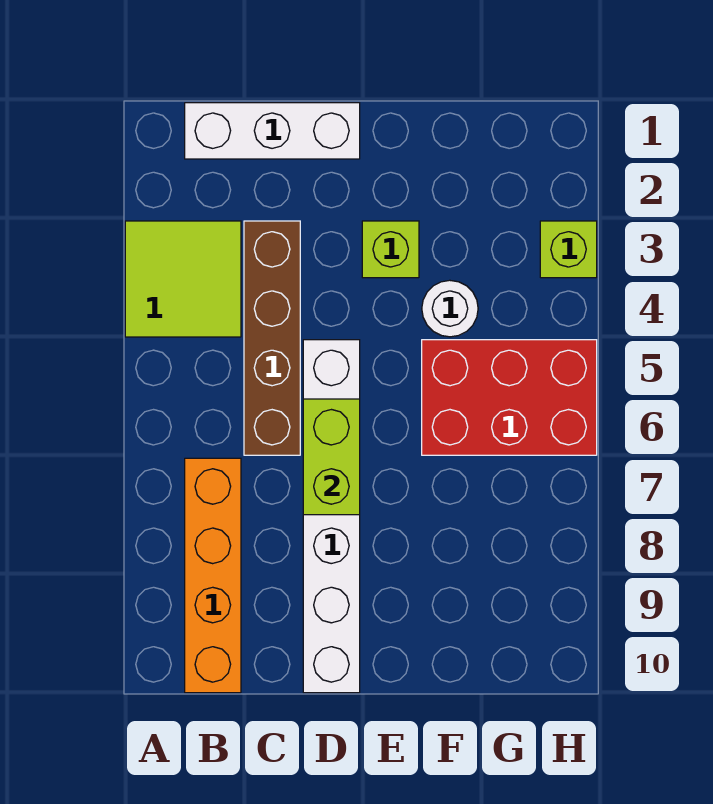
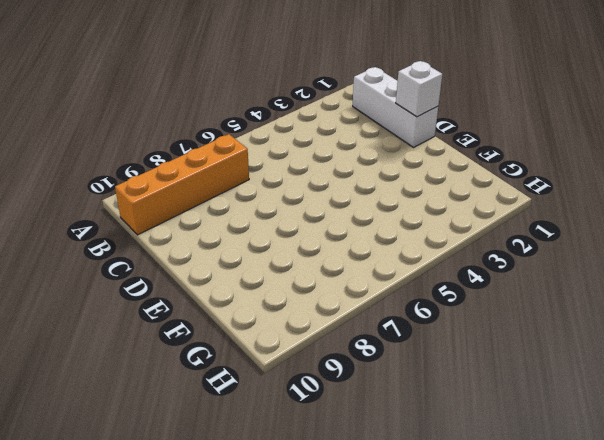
white brick D1 level 2 -> none
none -> lime tile A3:B4 level 1
none -> brown brick C3:C6 level 1

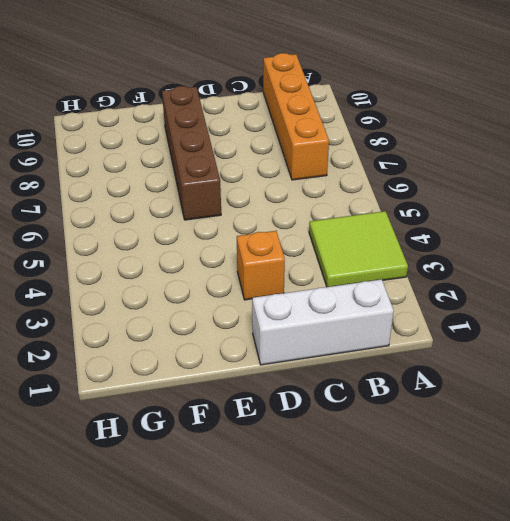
orange brick D3 level 1 -> none
brown brick E6:E9 level 1 -> brown brick C3:C6 level 1
none -> white brick D5:D10 level 1
none -> lime brick E3 level 1

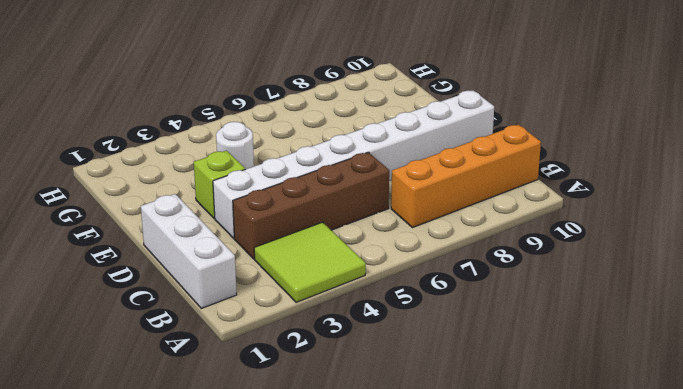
white brick D3:D10 level 1 -> white brick D5:D10 level 1
none -> red brick F5:H6 level 1
none -> lime brick H3 level 1

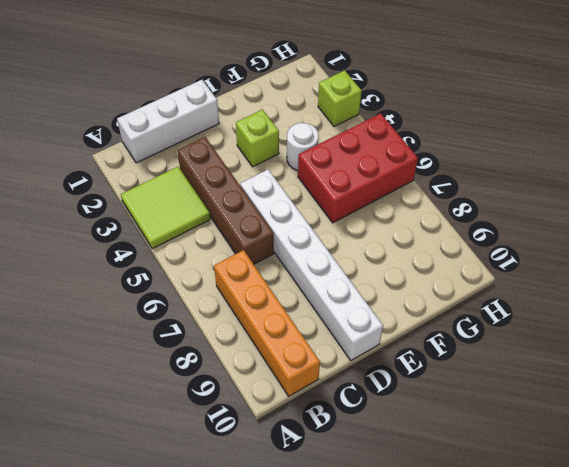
none -> lime brick D6:D7 level 2

